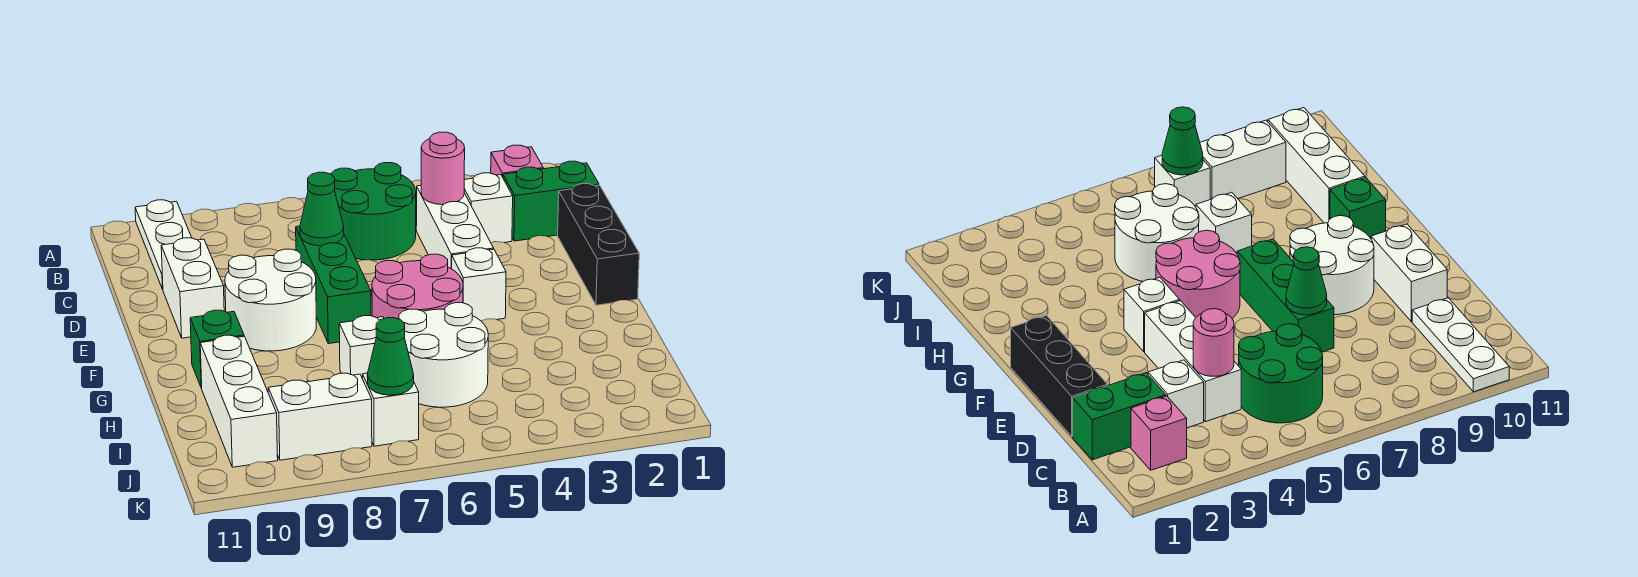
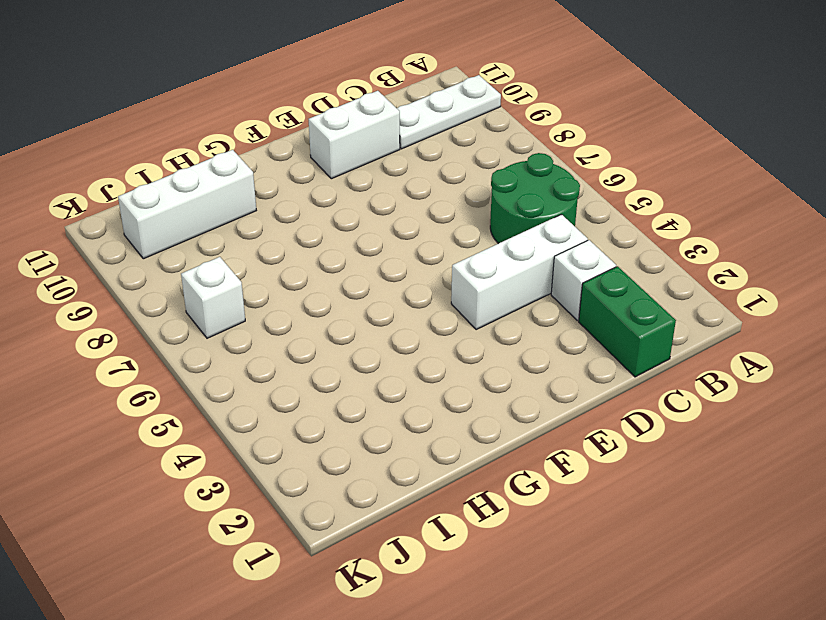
none -> pink brick B2 level 1
none -> black brick D1:F1 level 1
none -> green brick D7:F7 level 1

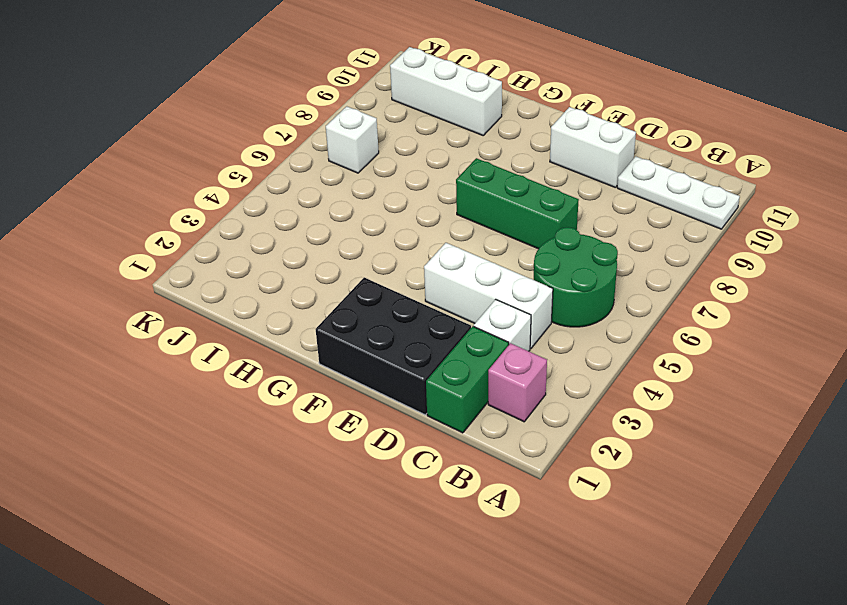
black brick D1:F2 level 1 -> black brick D1:F1 level 1
none -> white round brick E8:F9 level 1
none -> white brick F4 level 1
none -> pink round brick F5:G6 level 1

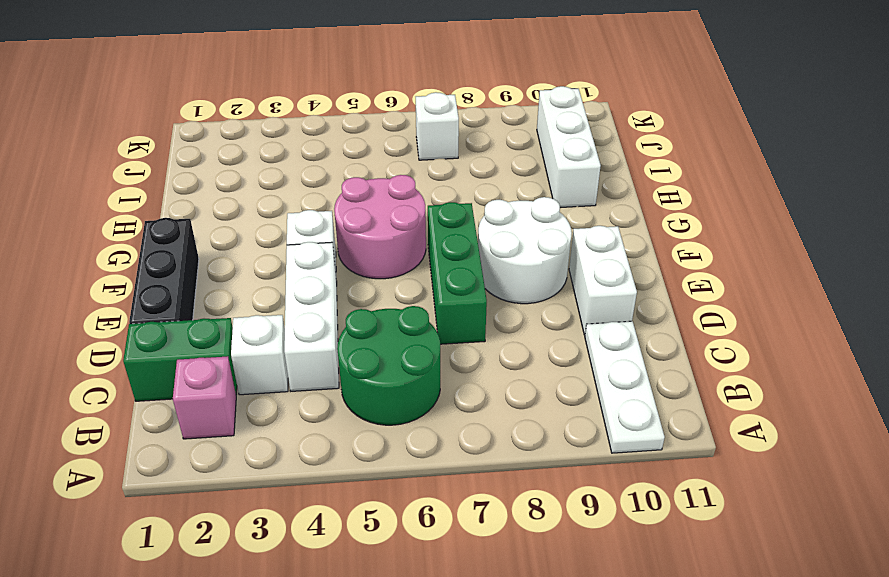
none -> green brick G10 level 1
none -> white round brick H5:I6 level 1
none -> white brick H7 level 1

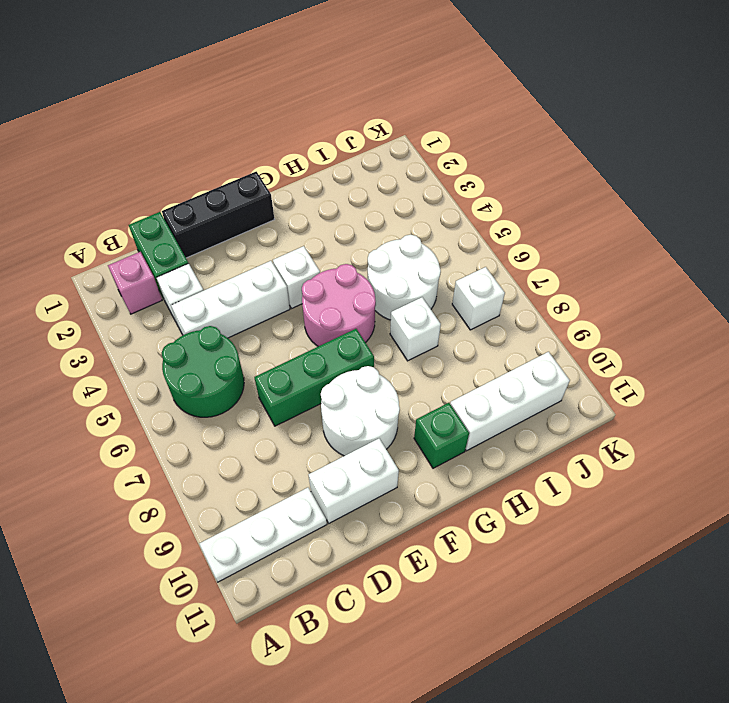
none -> white brick J8:J9 level 1
none -> pink round brick C4 level 2
none -> green cone D7 level 2

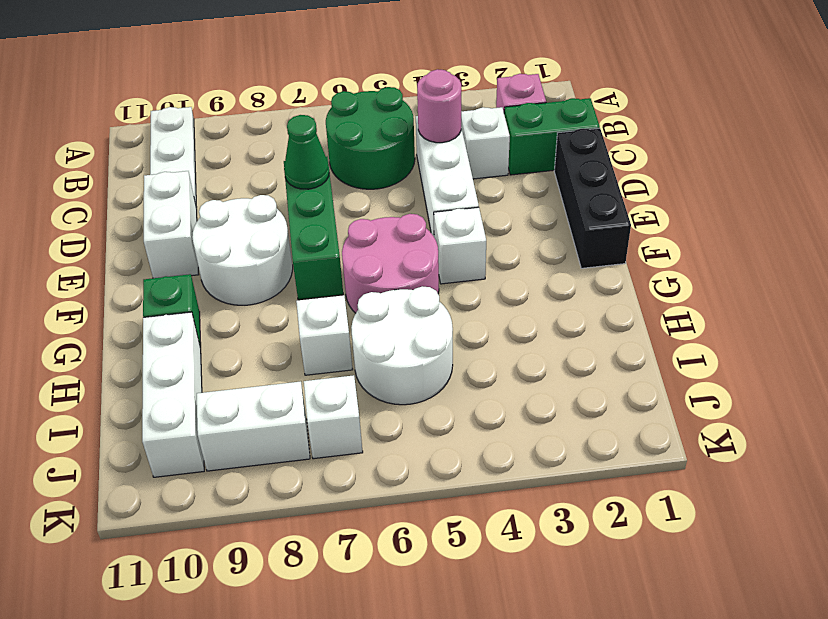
none -> green cone J7 level 2

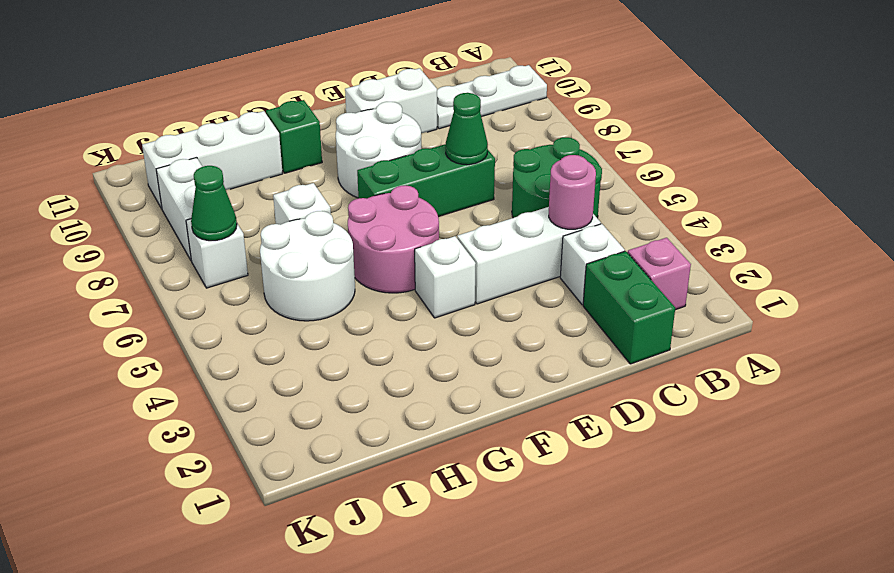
none -> black brick D1:F1 level 1

